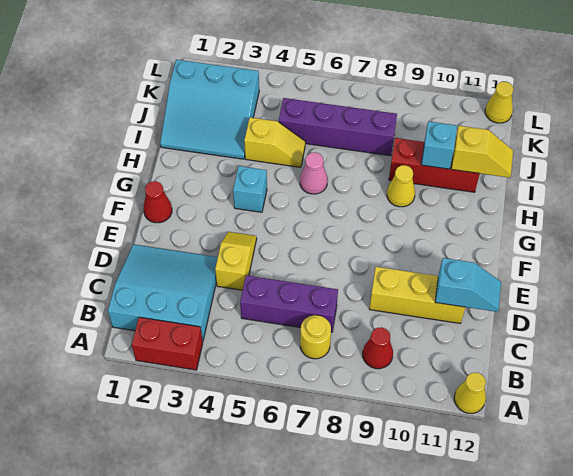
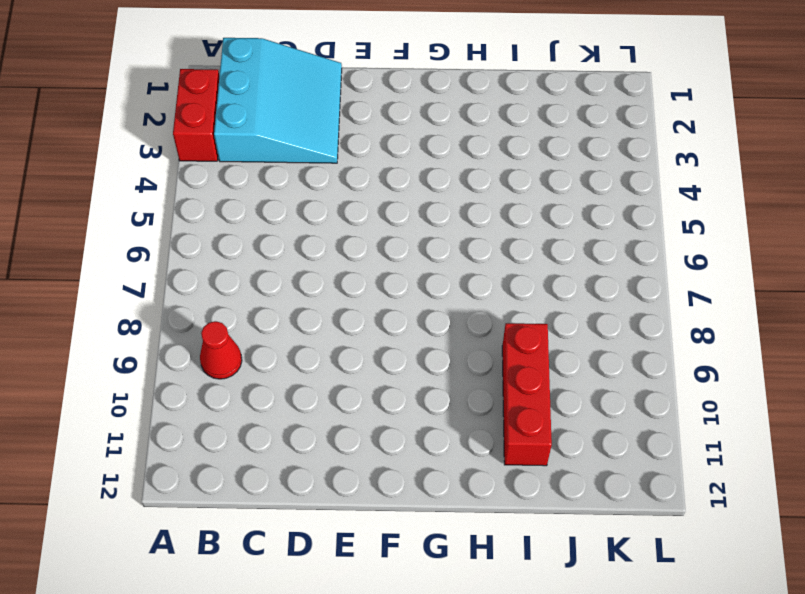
none -> yellow cone A12 level 1
none -> yellow round brick B7 level 1
none -> purple brick C5:C7 level 1

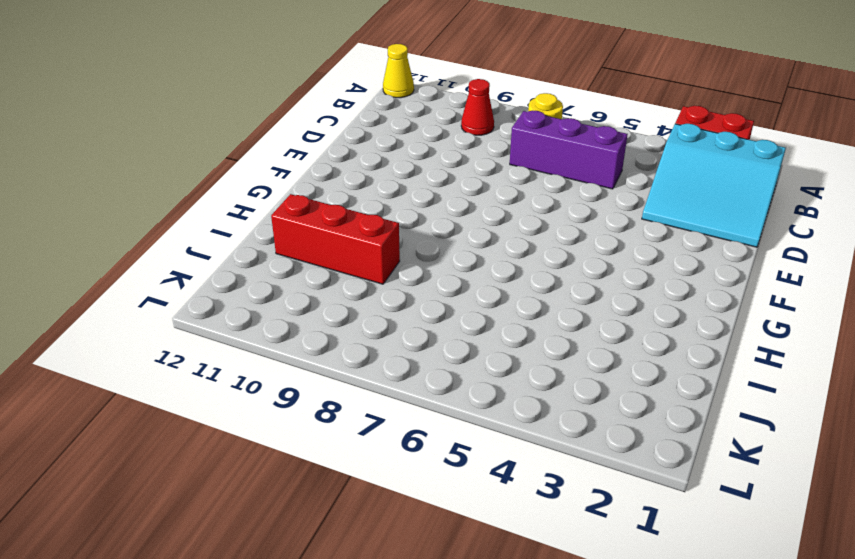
none -> yellow slope D4:E4 level 1 top D
none -> yellow brick D9:D11 level 1
none -> red cone F1 level 1

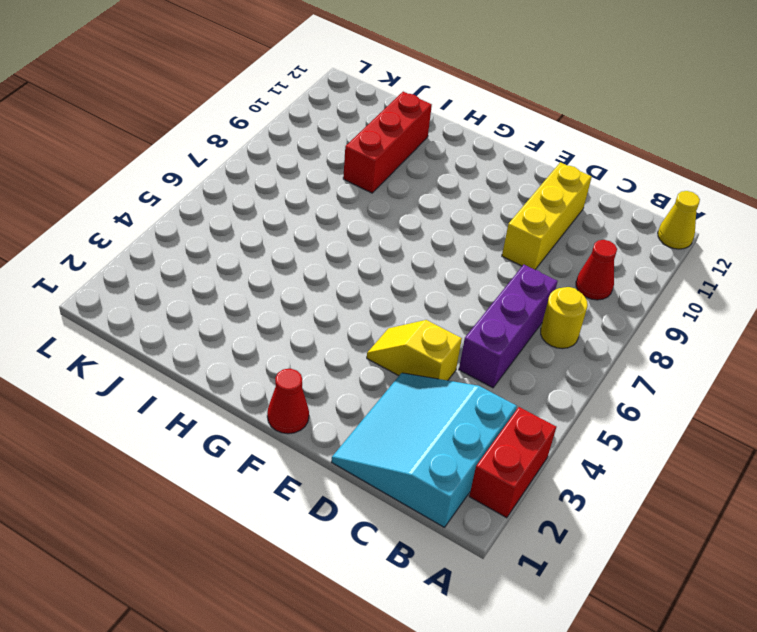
none -> cyan brick G4 level 1
none -> pink cone H6 level 1
none -> yellow cone H9 level 1

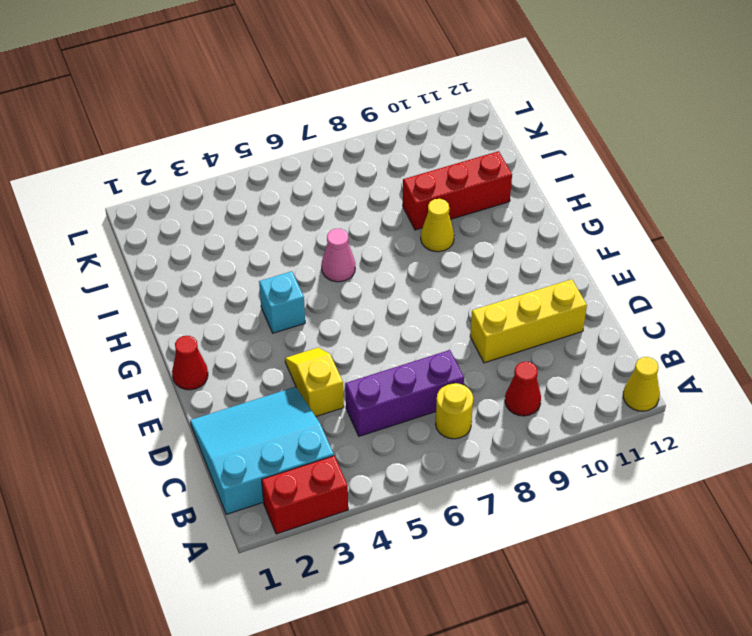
none -> cyan slope I1:K3 level 1 top K
none -> yellow slope I4:I5 level 1 top 4
none -> purple brick J5:J8 level 1

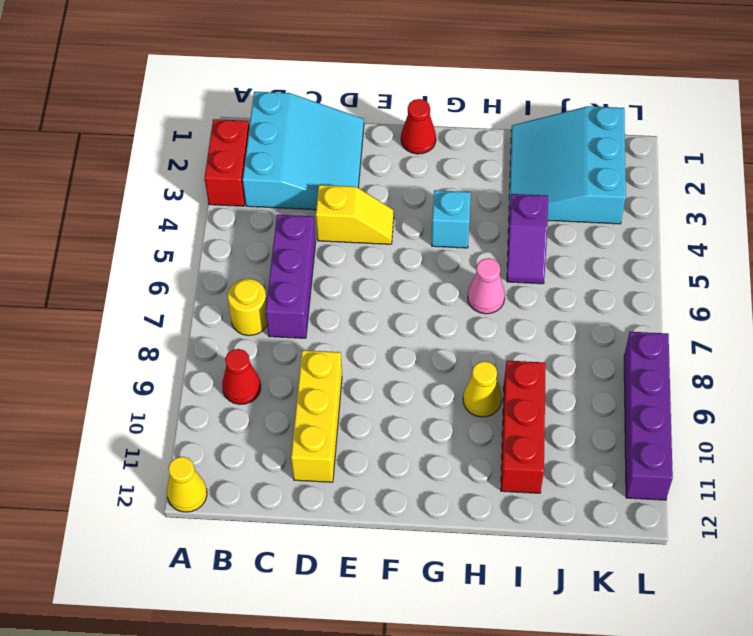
purple slope I4:I5 level 1 top 4 -> yellow slope I4:I5 level 1 top 4
purple brick L8:L11 level 1 -> purple brick J5:J8 level 1
none -> yellow cone L12 level 1
none -> cyan slope D11:D12 level 2 top 11
none -> cyan brick I10 level 2

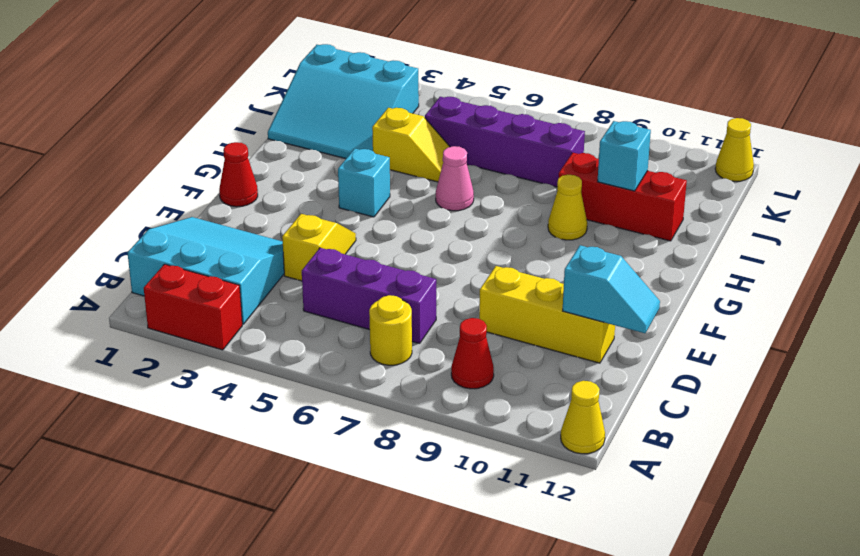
none -> yellow slope I11:I12 level 2 top 11

